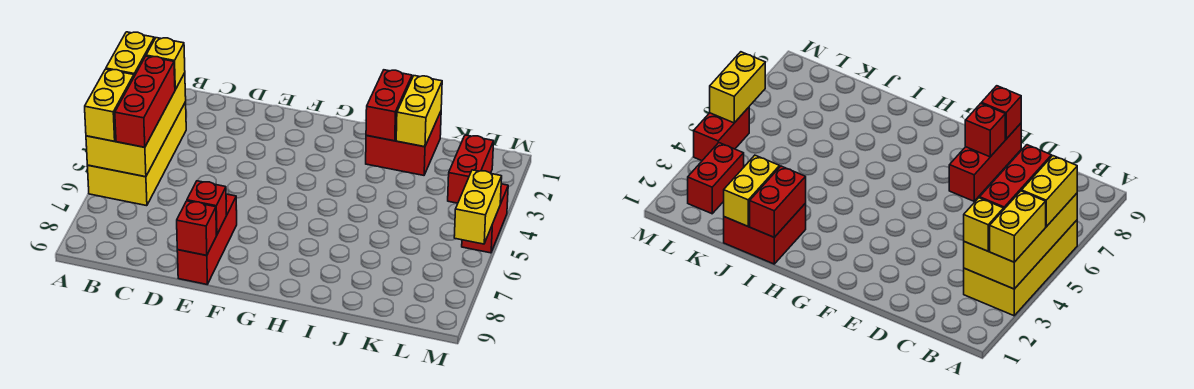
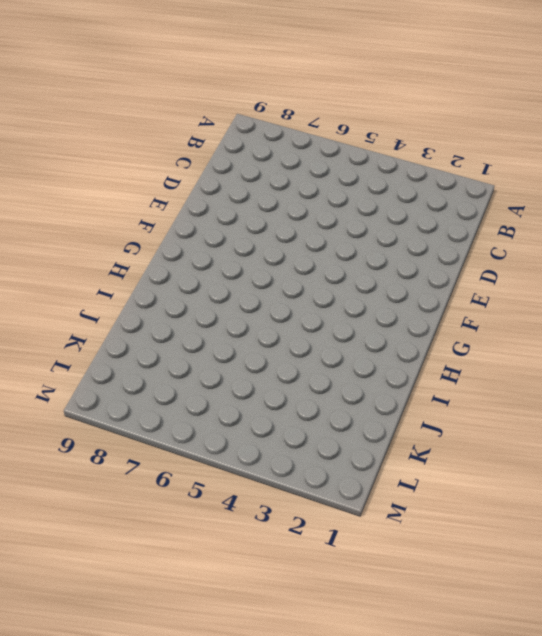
none -> yellow brick A3:B6 level 1
none -> red brick E7:E9 level 1
none -> red brick I1:J2 level 1

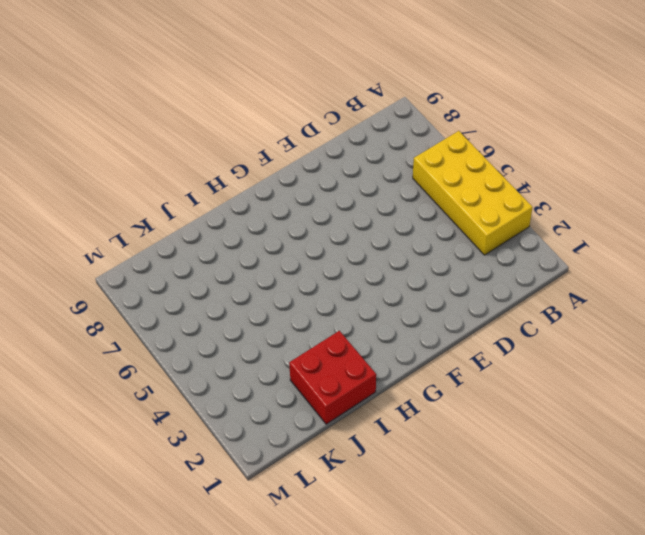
none -> red brick E7:E9 level 1
none -> red brick L2:L3 level 1
none -> red brick M4:M5 level 1

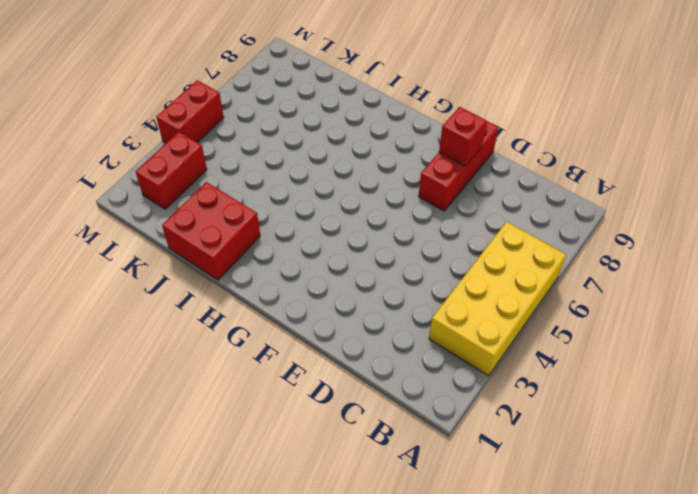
none -> yellow brick A3:B6 level 2
none -> red brick E9 level 2
none -> red brick I1:I2 level 2

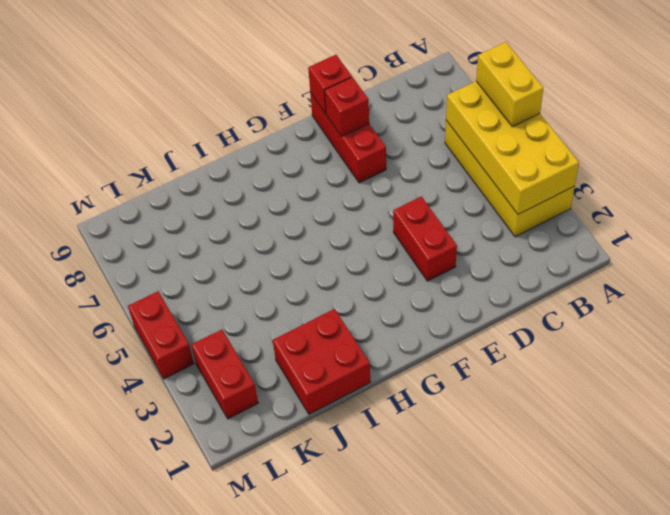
red brick E3:E4 level 1 -> red brick I1:I2 level 2
none -> yellow brick J1:J2 level 2
none -> yellow brick M5:M6 level 2
none -> yellow brick A3:A4 level 3

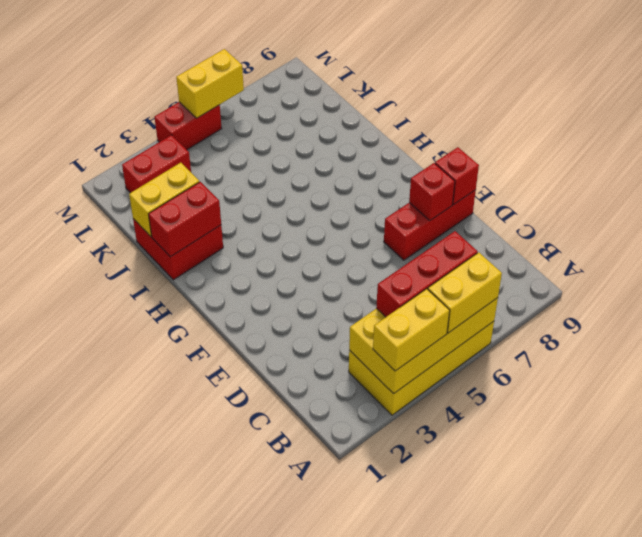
none -> yellow brick B3 level 3

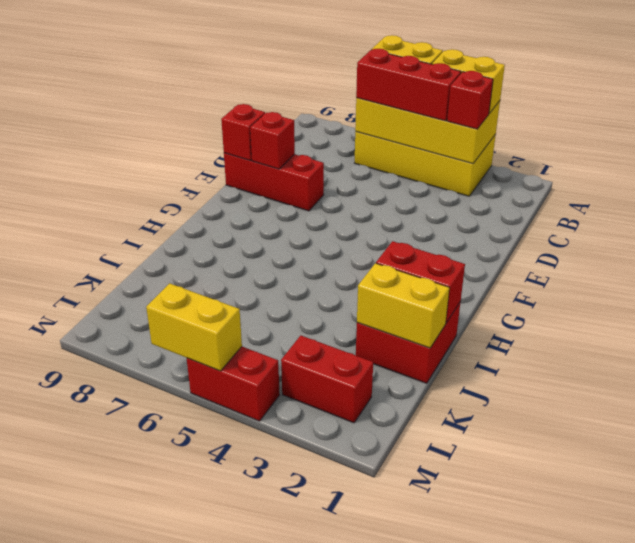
red brick B3 level 3 -> yellow brick B3 level 3

